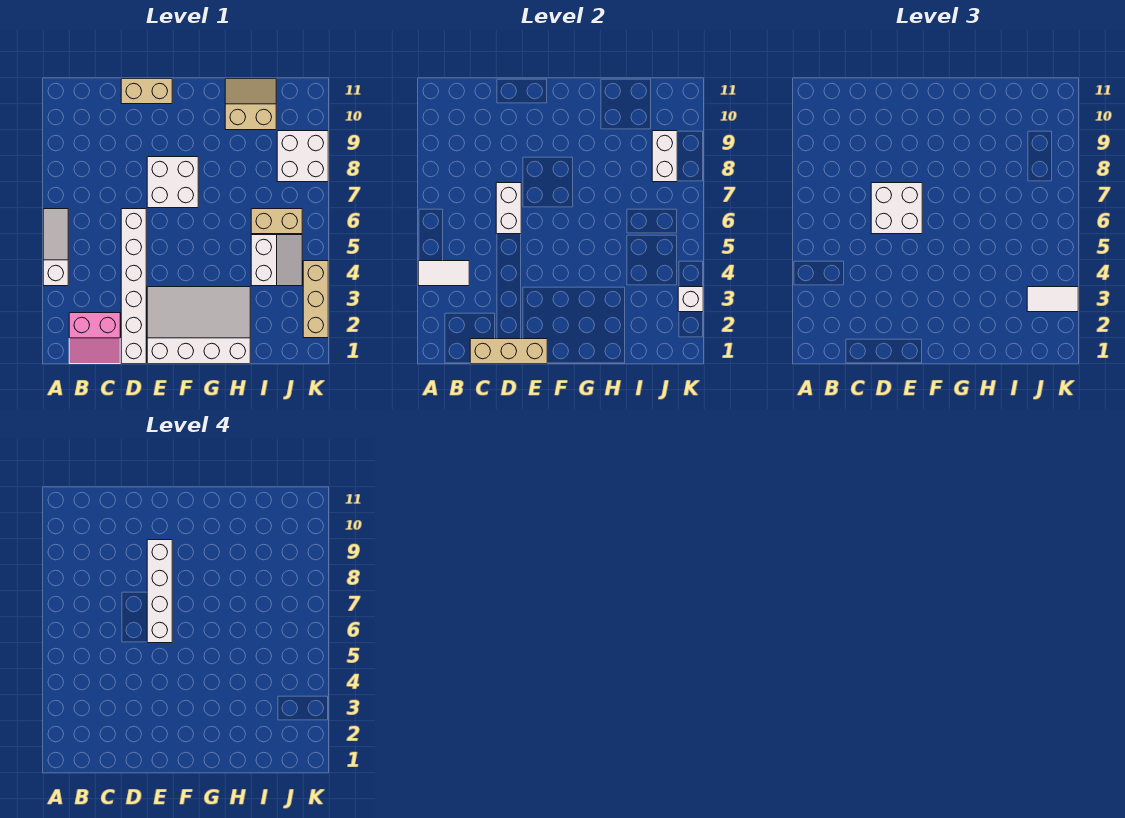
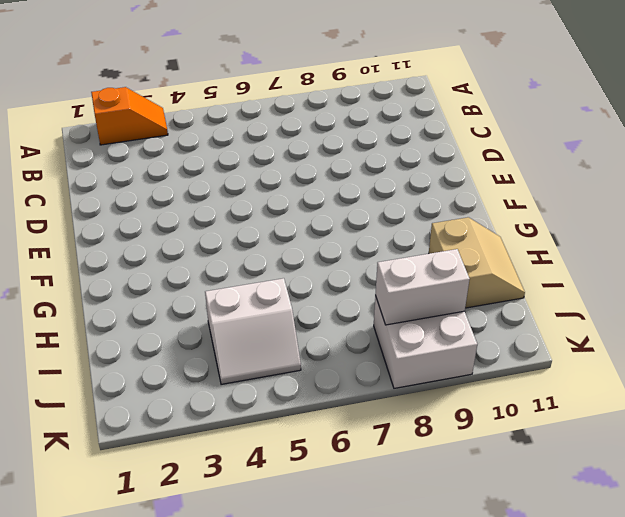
orange slope A2:A3 level 1 top 2 -> none
none -> white slope A4:A6 level 1 top 4
none -> pink slope B1:C2 level 1 top 2
none -> white brick D1:D6 level 1

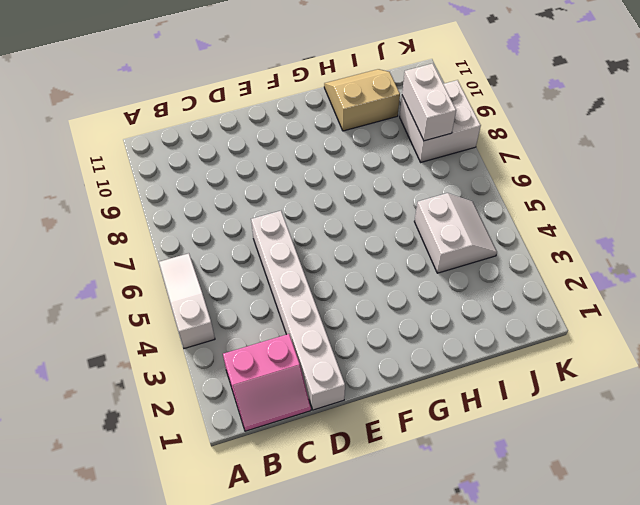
none -> tan brick D11:E11 level 1
none -> white slope E1:H3 level 1 top 1
none -> white brick E7:F8 level 1

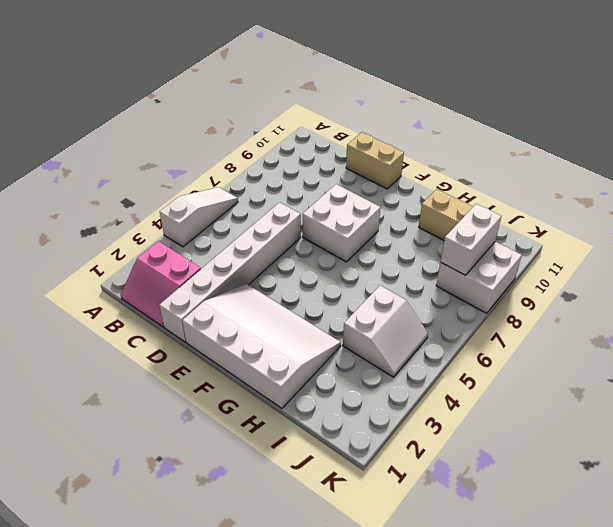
none -> tan brick I6:J6 level 1
none -> tan brick K2:K4 level 1
none -> white tile A4:B4 level 2

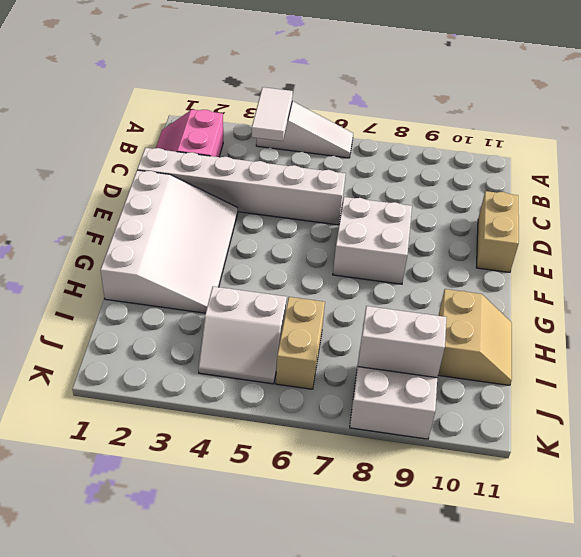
none -> tan brick K2:K4 level 1
none -> tan brick C1:E1 level 2
none -> white brick D6:D7 level 2

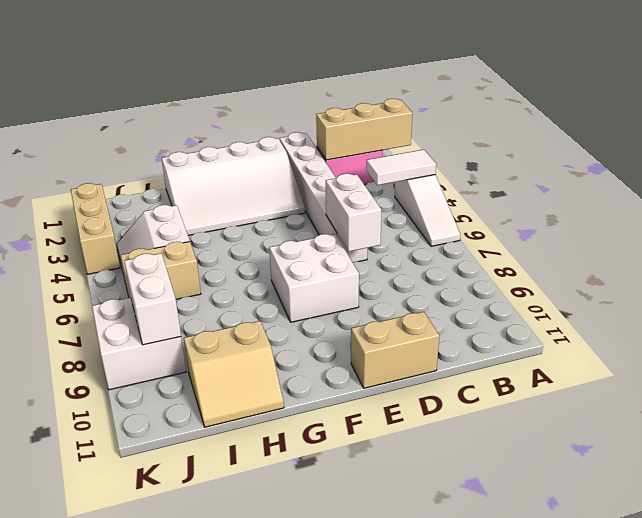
tan brick A2:C2 level 2 -> tan brick C1:E1 level 2
none -> white brick K3 level 2
none -> white brick D6:E7 level 3
none -> white tile J3:K3 level 3

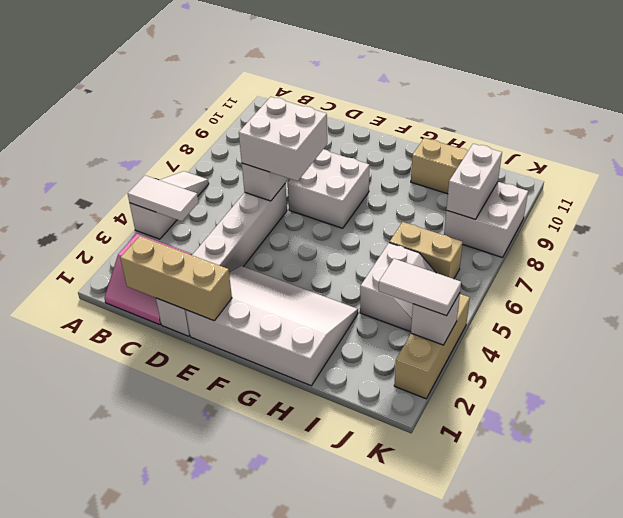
none -> tan brick D11:E11 level 1
none -> white brick E6:E9 level 4

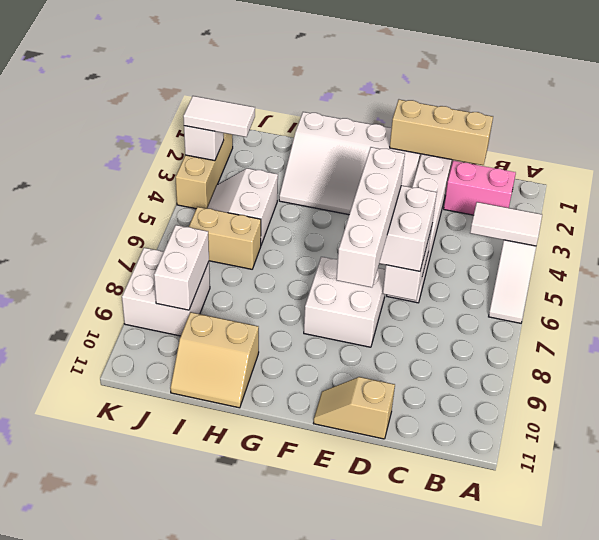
tan slope D11:E11 level 1 top D -> tan brick D11:E11 level 1

